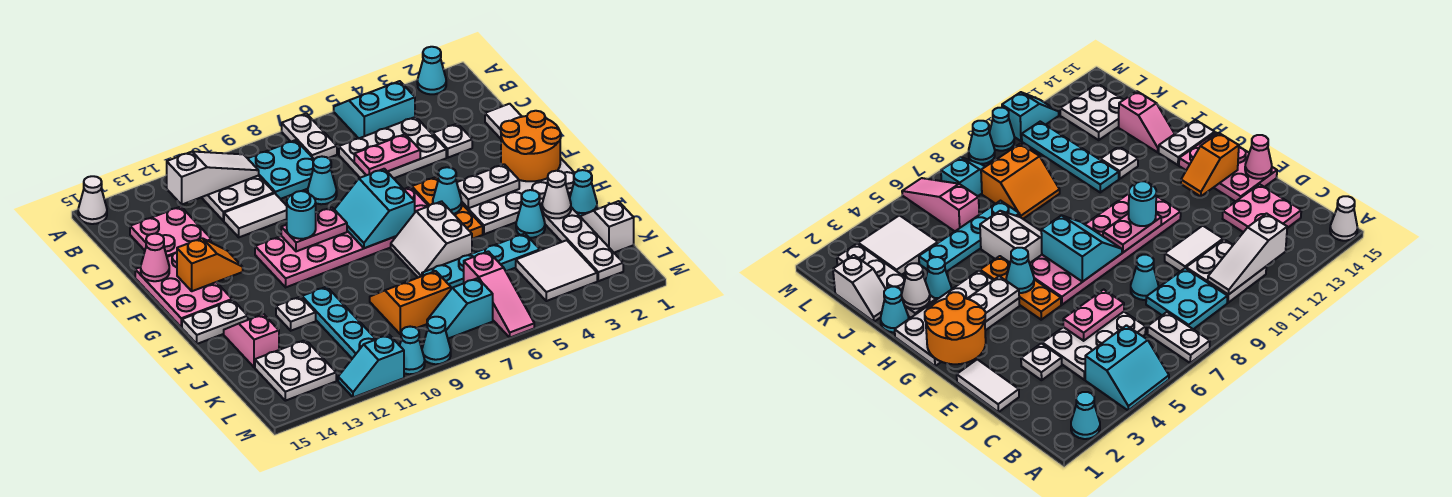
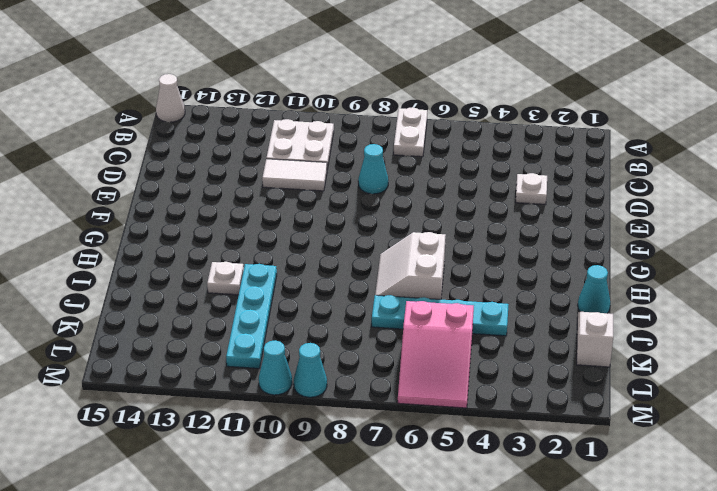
pink slope K5:M6 level 1 top K -> pink slope K6:M6 level 1 top K
none -> cyan cone A2 level 1
none -> cyan slope A4:B5 level 1 top B
none -> cyan plate B8:C9 level 1
none -> white plate C4:D6 level 1

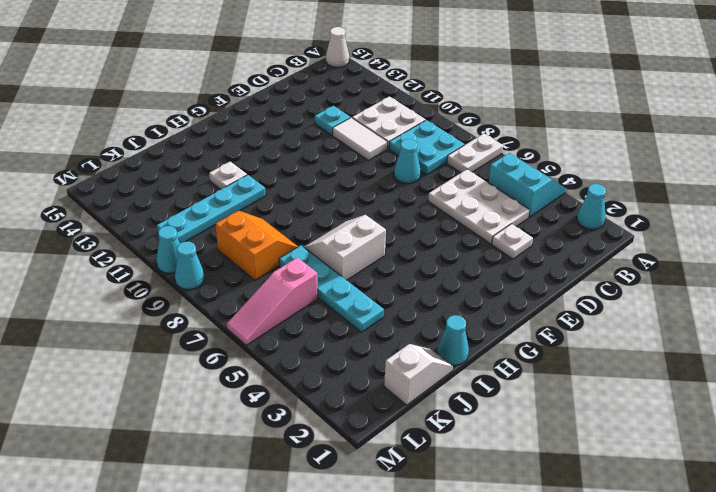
cyan plate D12 level 1 -> none
none -> pink plate C13:D14 level 1
none -> white tile D1:E1 level 1
none -> pink plate E14:G15 level 1
none -> orange plate F5:H5 level 1

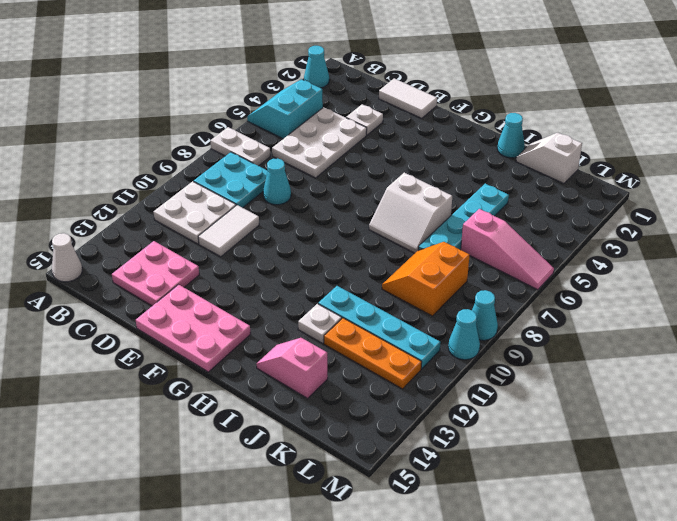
orange plate J12:L12 level 1 -> orange plate F5:H5 level 1
none -> pink plate F6:G11 level 1
none -> white plate G1:H4 level 1
none -> white plate H14:H15 level 1
none -> white plate I2:L2 level 1

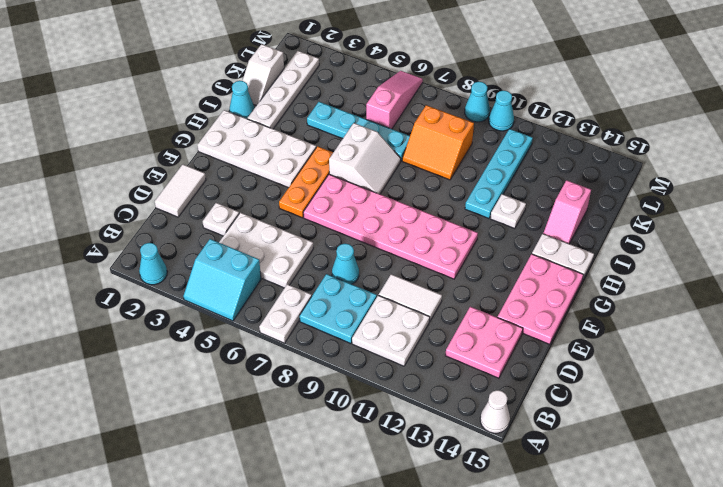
none -> cyan cone I3 level 1
none -> white tile K3:L4 level 1
none -> white plate K13:L14 level 1
none -> cyan slope L7:L8 level 1 top 7

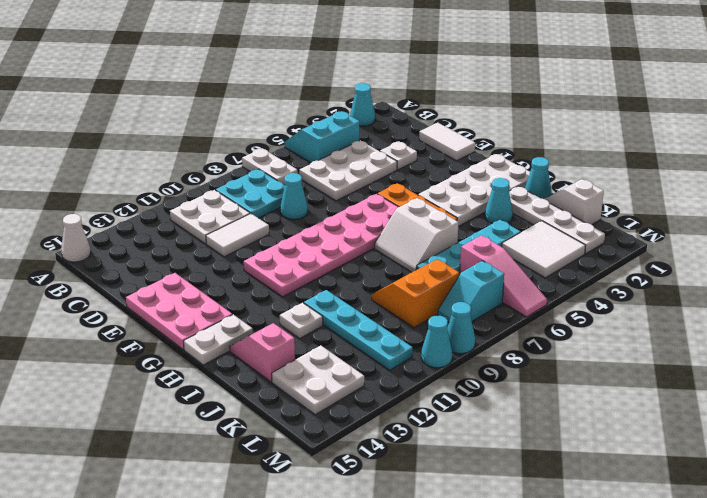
none -> pink plate C13:D14 level 1
none -> cyan slope M11:M12 level 1 top 11
none -> white slope B10:B12 level 2 top 12
none -> pink plate D5:D6 level 2

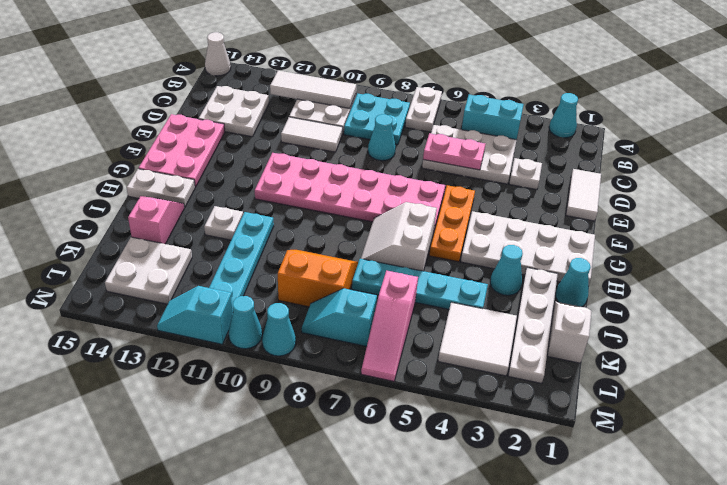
white tile B10:B12 level 2 -> white slope B10:B12 level 2 top 12
white plate C13:D14 level 1 -> pink plate C13:D14 level 1
none -> pink cone E15 level 2
none -> orange round brick F1:G2 level 2
none -> cyan slope F7:G8 level 2 top 7
none -> pink plate F9:F10 level 2

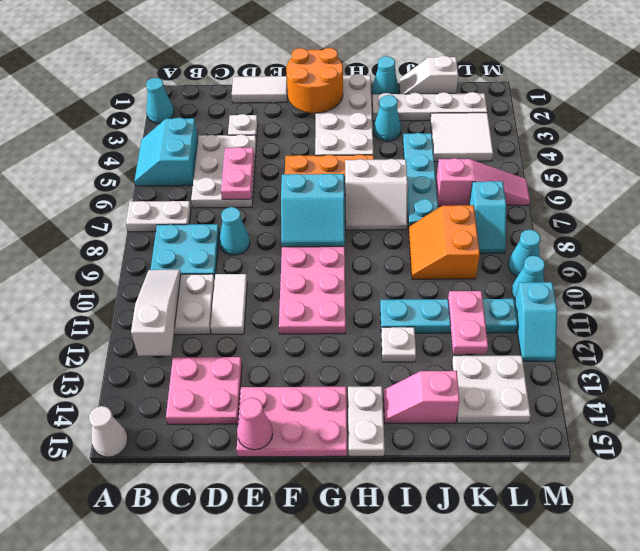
pink plate K11:K12 level 2 -> pink plate F9:F10 level 2
none -> orange slope F13:F14 level 2 top 14
none -> white plate G3:G4 level 2
none -> cyan cone G5 level 2
none -> white cone I2 level 2

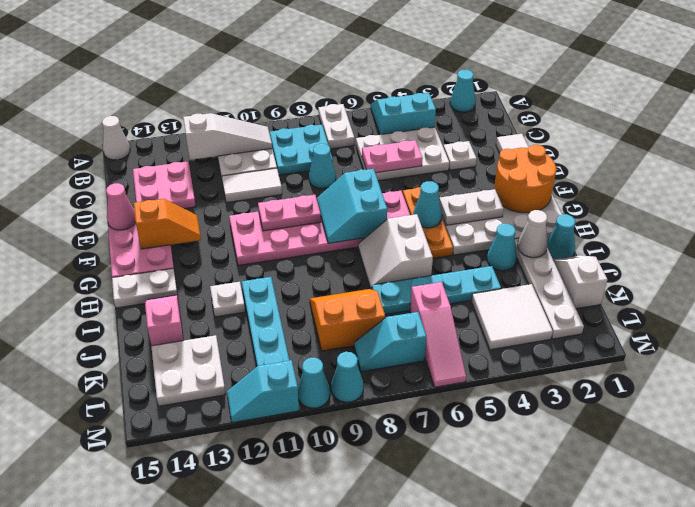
none -> cyan round brick F10 level 3

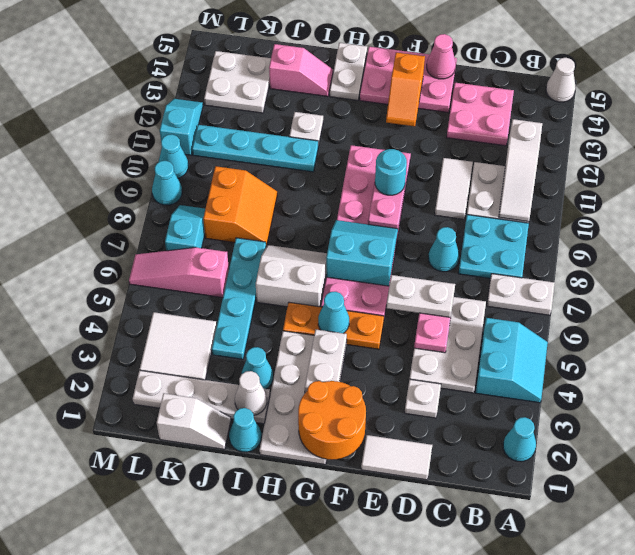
white plate D6:E6 level 3 -> none

